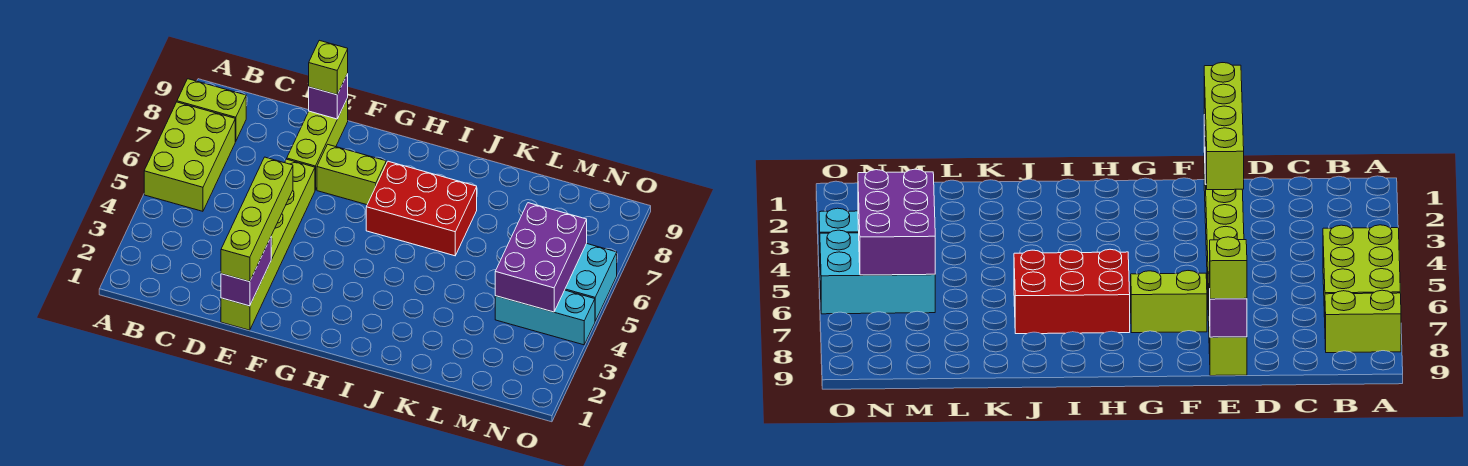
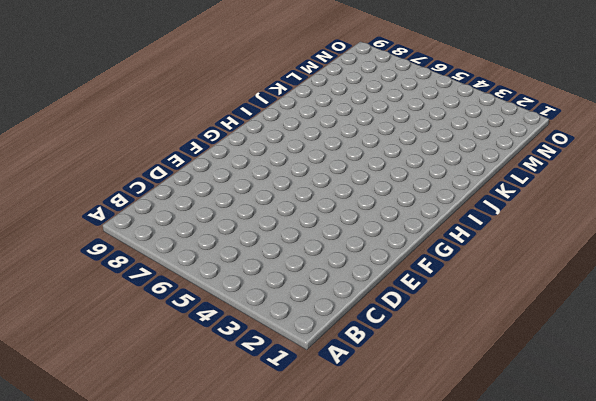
none -> lime brick A5:B7 level 1
none -> lime brick A8:B8 level 1
none -> lime brick E1:E6 level 1

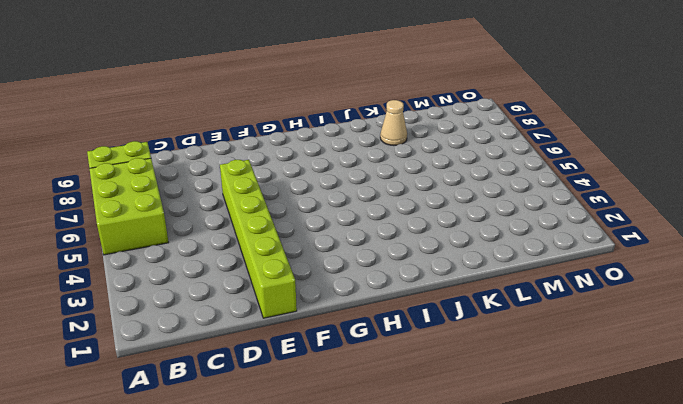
tan cone K8 level 1 -> none
none -> lime brick E7:E9 level 1
none -> lime brick F7:G7 level 1
none -> red brick H6:J7 level 1

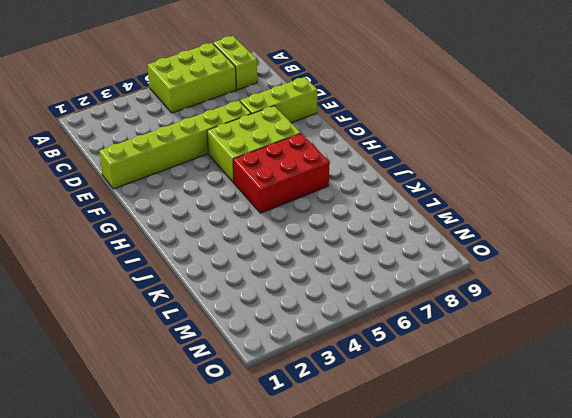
lime brick F5:G7 level 1 -> lime brick F7:G7 level 1
red brick H5:I7 level 1 -> red brick H6:J7 level 1
none -> cyan brick M4:O4 level 1
none -> cyan brick M5:O6 level 1
none -> purple brick E1:E2 level 2

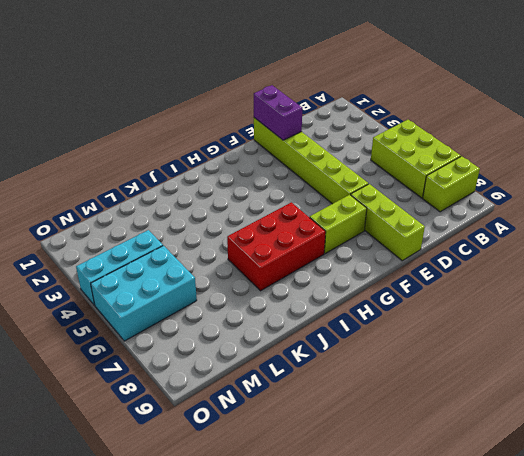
none -> purple brick E9 level 2
none -> purple brick M4:N6 level 2
none -> lime brick E1:E4 level 3

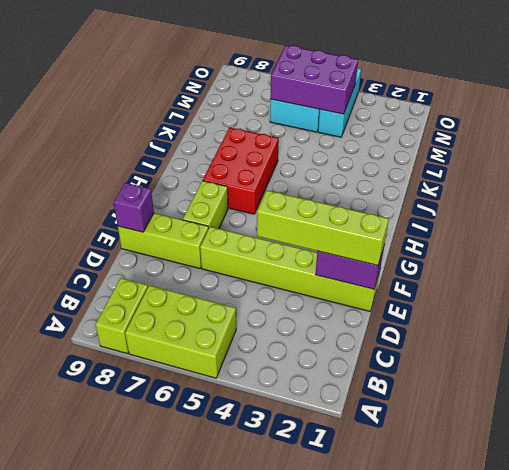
none -> lime brick E9 level 3

